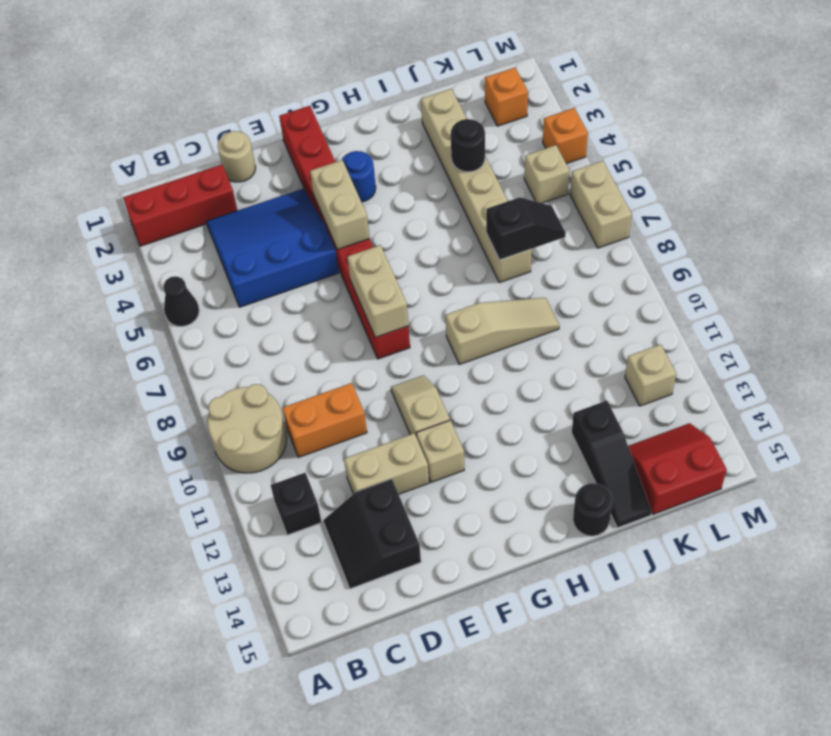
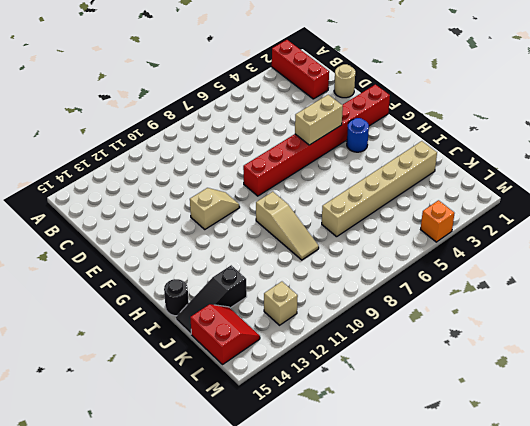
none -> black cone A5 level 1
none -> tan round brick A9:B10 level 1
none -> black brick B12 level 1

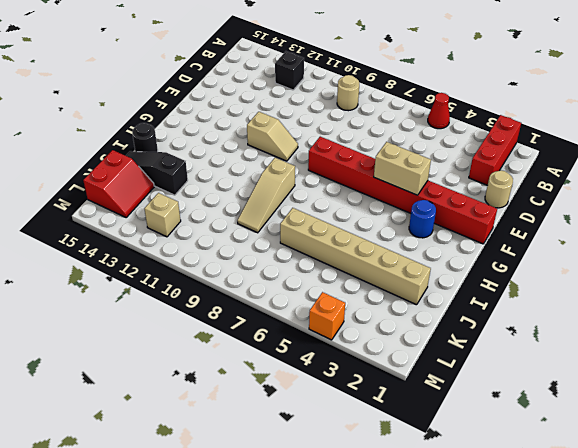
red cone A5 level 1 -> black cone A5 level 1
tan round brick B9 level 1 -> tan round brick A9:B10 level 1
none -> blue slope C3:E5 level 1 top 5
none -> orange brick C10:D10 level 1
none -> black slope C13:D14 level 1 top D

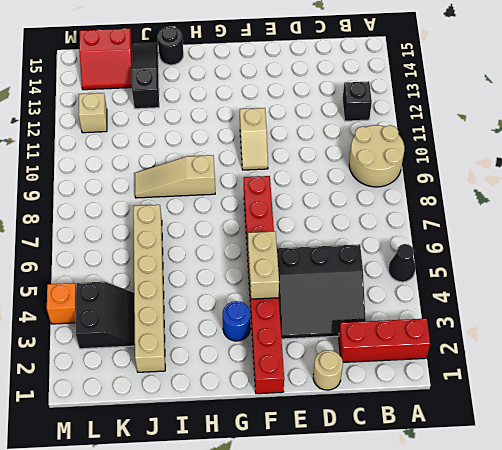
black slope C3:E5 level 1 top 5 -> blue slope C3:E5 level 1 top 5
black slope K3:L4 level 1 top L -> black slope C13:D14 level 1 top D
none -> orange brick C10:D10 level 1
none -> tan brick D12:E12 level 1
none -> tan brick F12 level 1

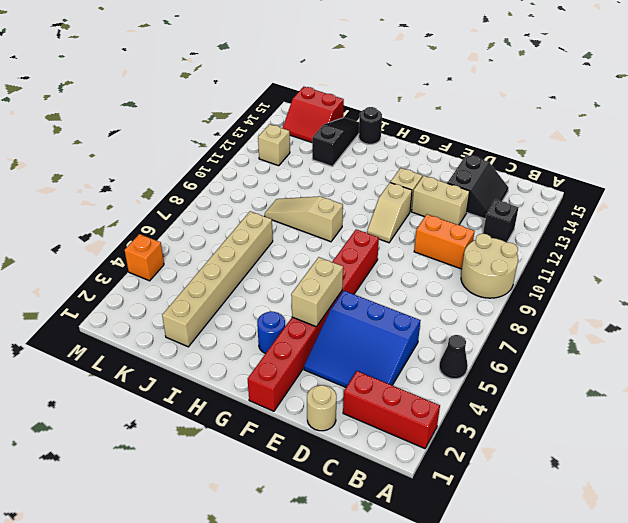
none -> orange brick L2 level 1
none -> tan brick L5 level 1
none -> tan brick M6:M7 level 1

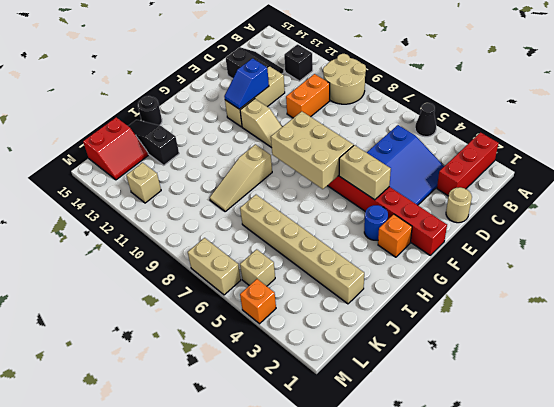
blue slope E12:F12 level 2 top E -> none
tan brick F6:G8 level 2 -> tan brick F7:F8 level 2
orange brick G2 level 1 -> orange brick L2 level 1
none -> black round brick J4 level 2
none -> black slope J7:K7 level 2 top J

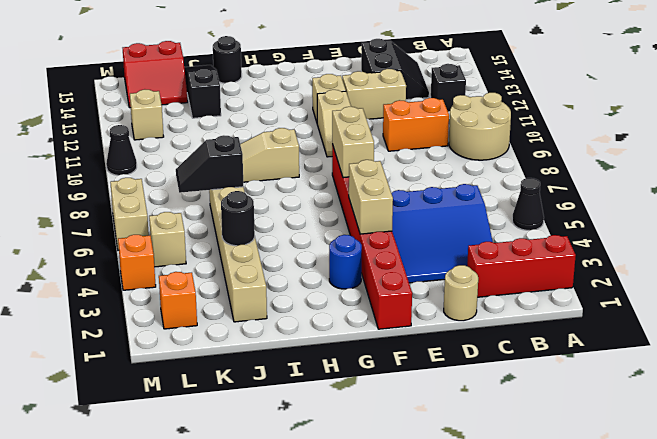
black cone M10 level 1 -> none

